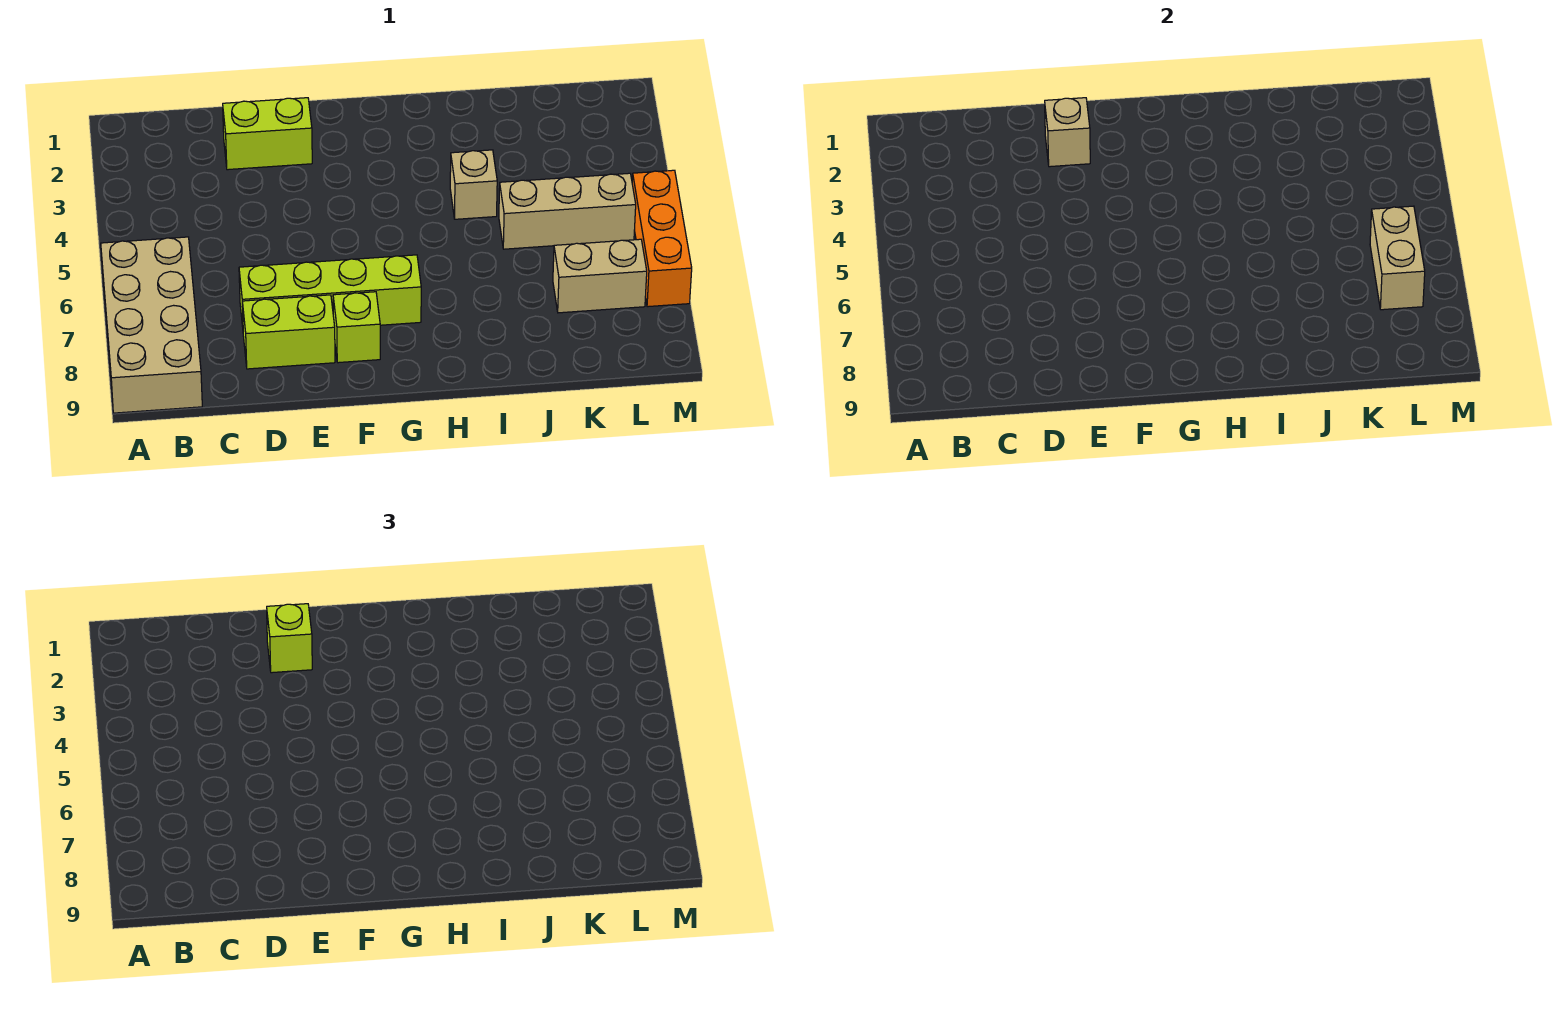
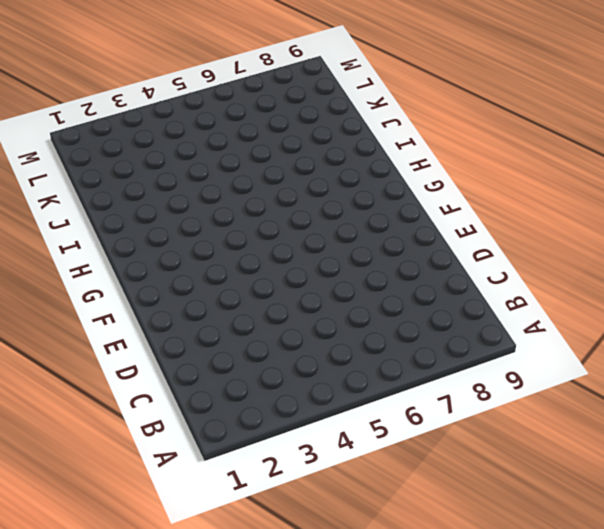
none -> tan brick A6:B9 level 1
none -> lime brick D2:E2 level 1
none -> lime brick D7:G7 level 1

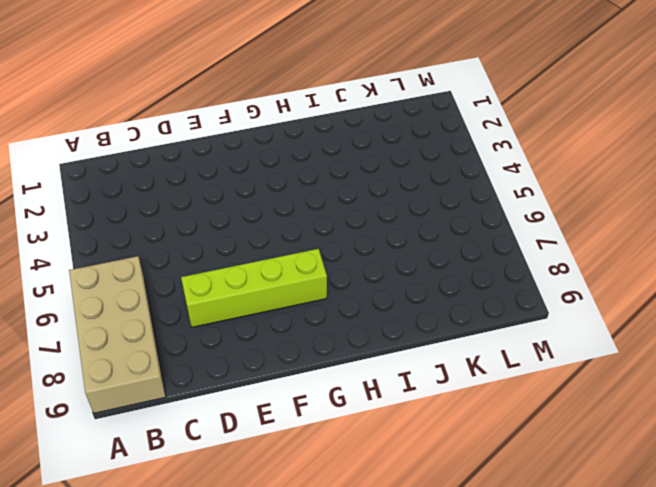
none -> lime brick D2:E2 level 1
none -> lime brick D8:E8 level 1
none -> lime brick F8 level 1

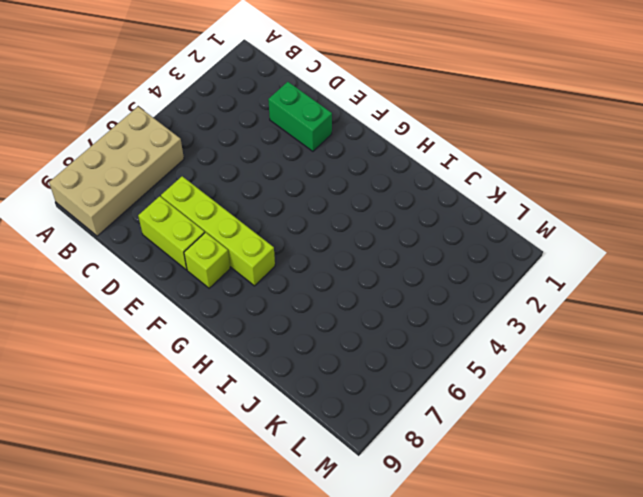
green brick D2:E2 level 1 -> lime brick D2:E2 level 1
none -> tan brick I4 level 1
none -> tan brick J5:L5 level 1
none -> tan brick K7:L7 level 1

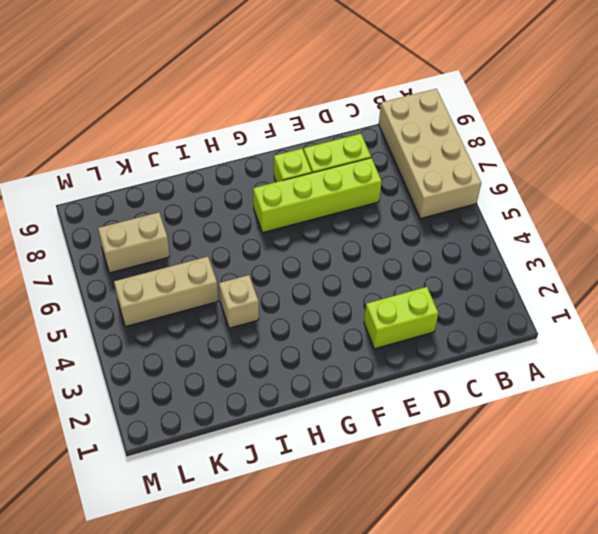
none -> orange brick M5:M7 level 1
none -> tan brick E2 level 2
none -> tan brick L6:L7 level 2

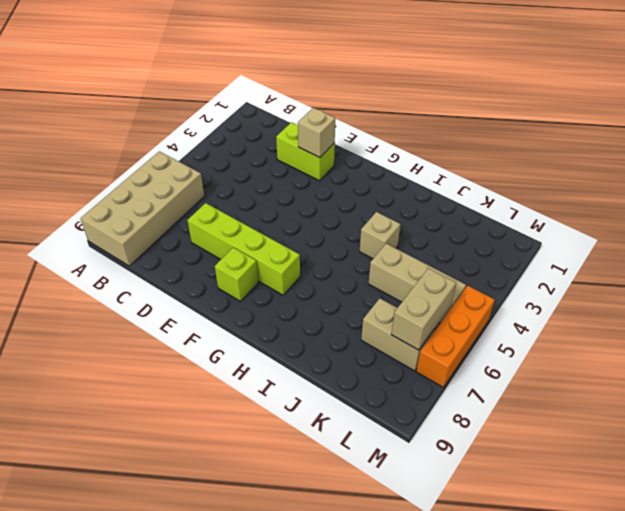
none -> lime brick D8:E8 level 1
none -> lime brick E2 level 3

